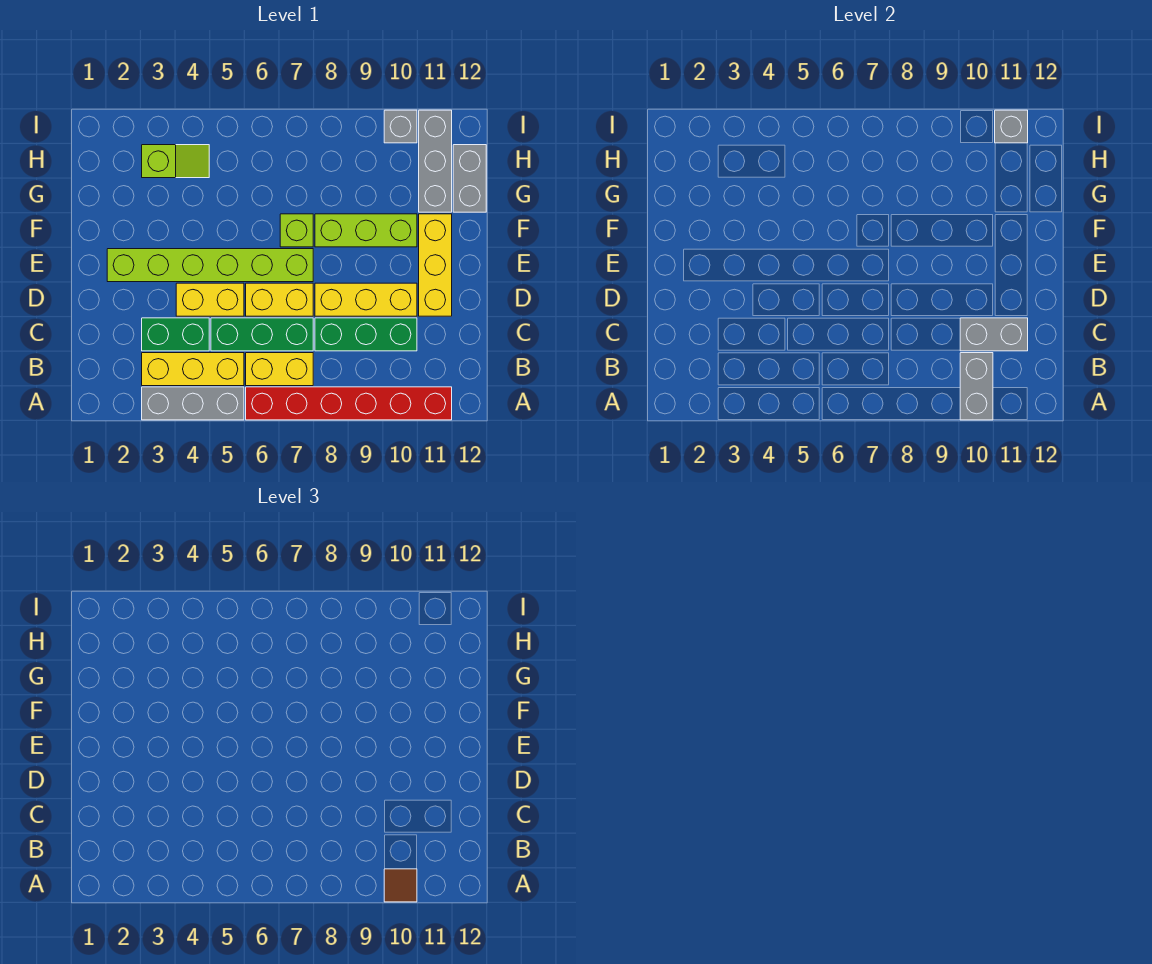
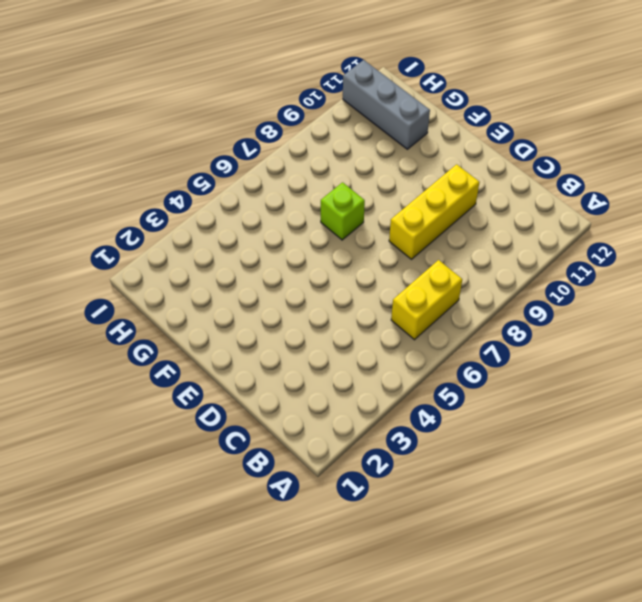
none -> grey brick A3:A5 level 1
none -> red brick A6:A11 level 1
none -> yellow brick B3:B5 level 1

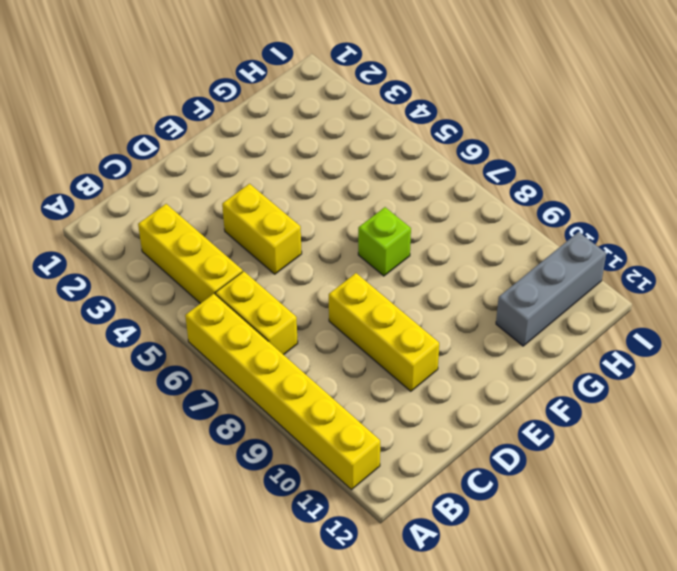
yellow brick A6:A11 level 1 -> red brick A6:A11 level 1
none -> grey brick A3:A5 level 1
none -> green brick C3:C4 level 1
none -> green brick C5:C7 level 1

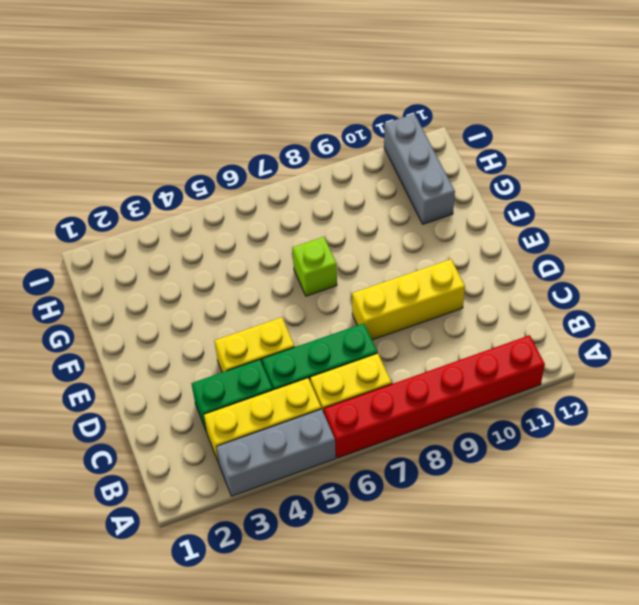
none -> green brick C8:C10 level 1
none -> yellow brick D6:D7 level 1
none -> yellow brick D11:F11 level 1

